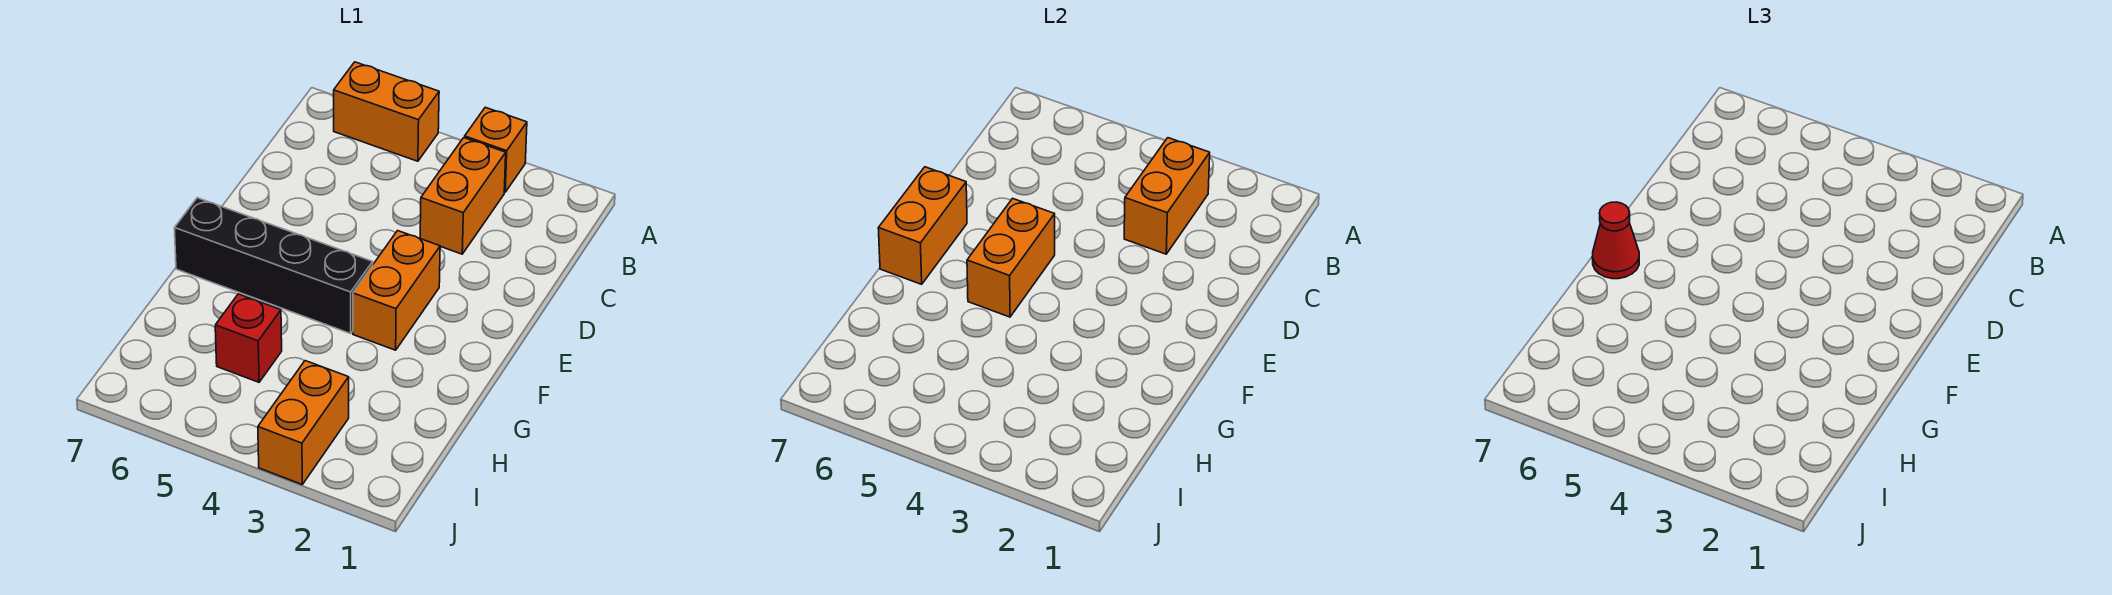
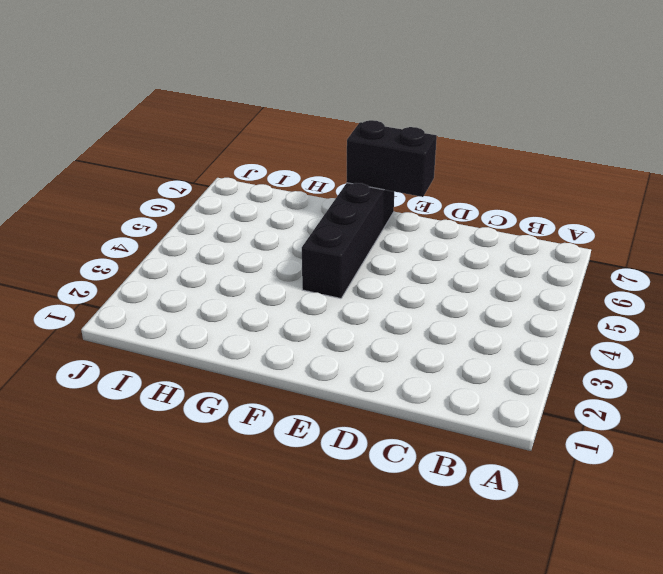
black brick E7:F7 level 2 -> orange brick E7:F7 level 2
none -> orange brick A3 level 1
none -> orange brick A5:A6 level 1

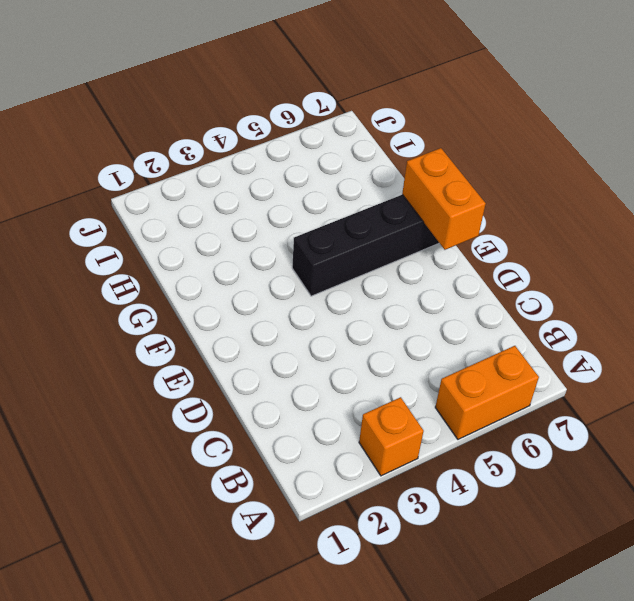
none -> orange brick B3:C3 level 1
none -> orange brick E3:F3 level 1

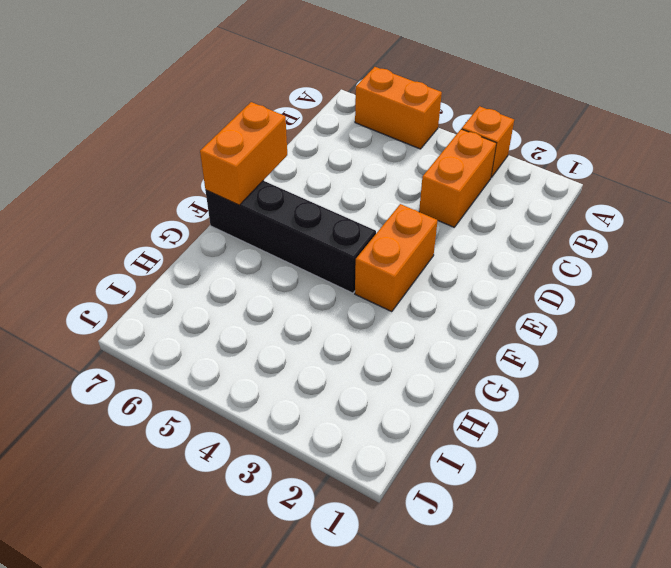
none -> red brick H5 level 1
none -> orange brick I3:J3 level 1

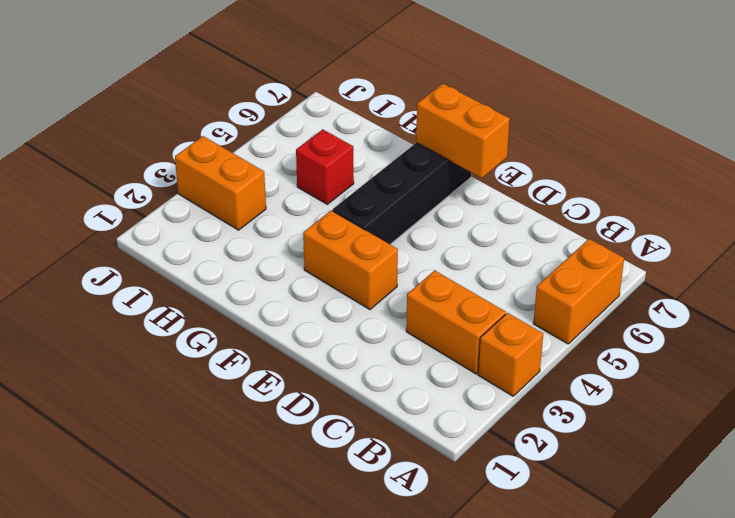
none -> orange brick B3:C3 level 2
none -> orange brick E5:F5 level 2

